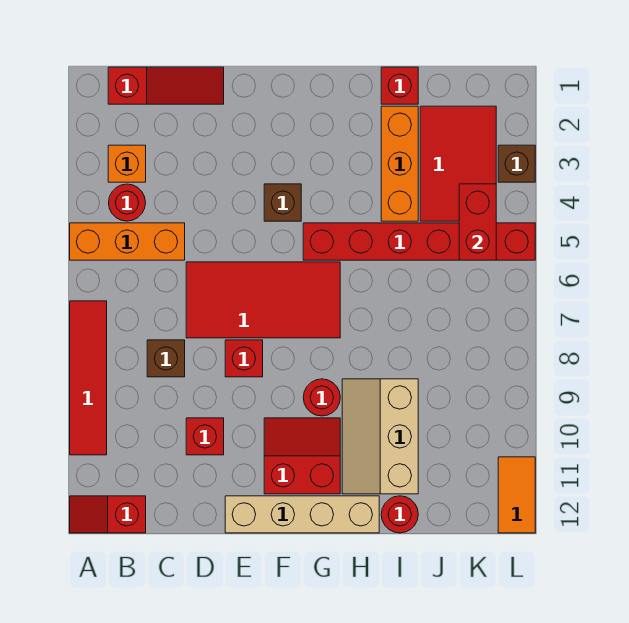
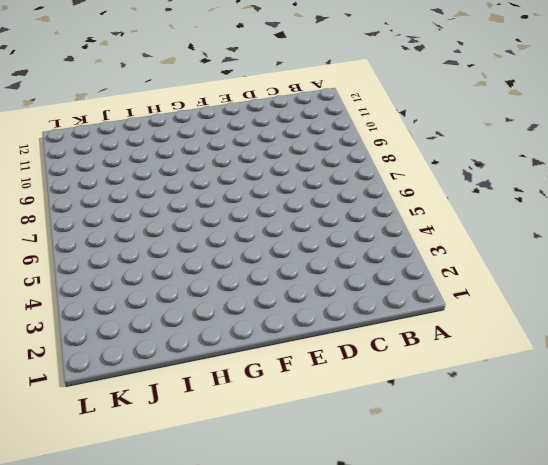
none -> orange brick A5:C5 level 1
none -> red tile A7:A10 level 1
none -> red slope A12:B12 level 1 top B

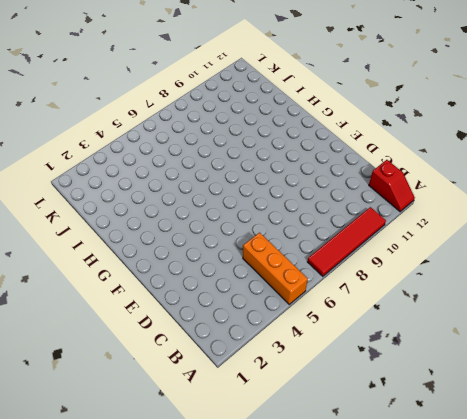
none -> red slope B1:D1 level 1 top B
none -> orange brick B3 level 1
none -> red round brick B4 level 1

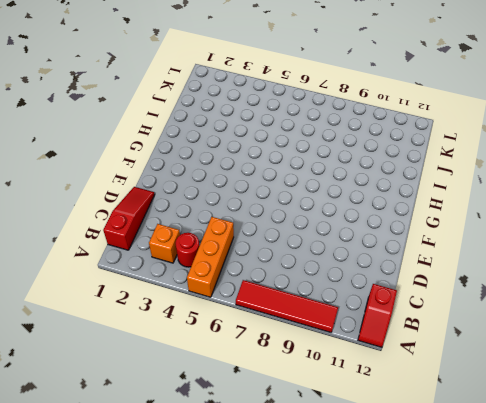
none -> brown brick C8 level 1
none -> red tile D6:G7 level 1
none -> red brick D10 level 1

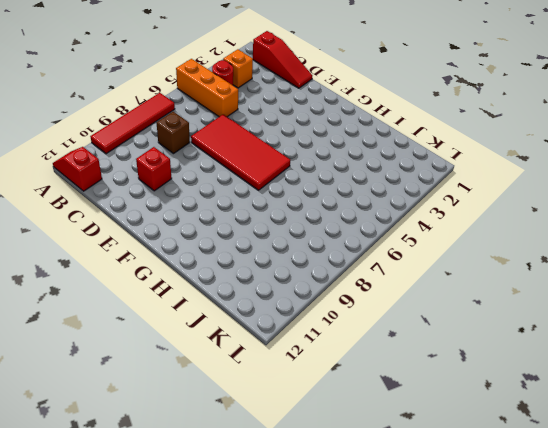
none -> red brick E8 level 1
none -> tan brick E12:H12 level 1
none -> brown brick F4 level 1

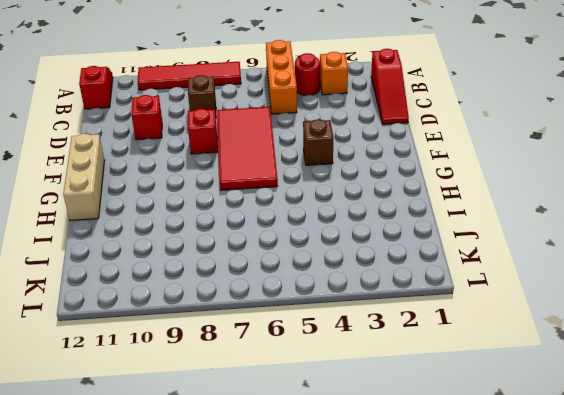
tan brick F12:H12 level 1 -> tan brick E12:H12 level 1
none -> red slope F10:G11 level 1 top 11
none -> red brick G5:L5 level 1
none -> red round brick G9 level 1

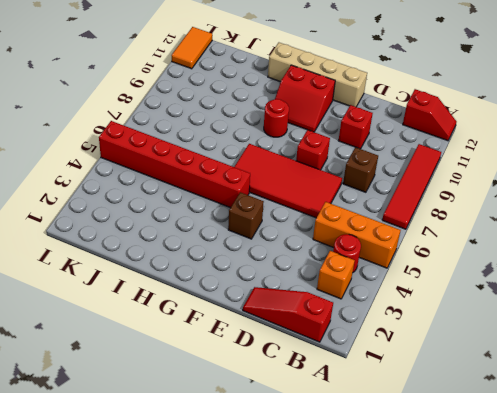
none -> tan slope H9:I11 level 1 top I
none -> red brick I1 level 1
none -> orange brick I2:I4 level 1

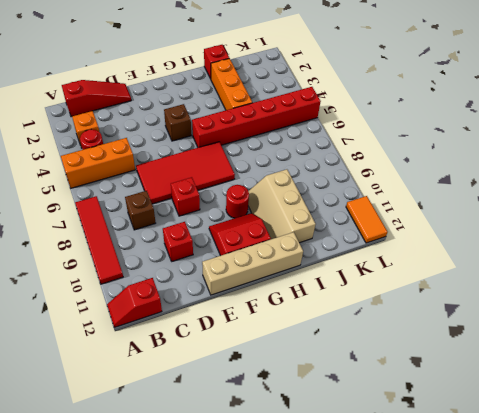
none -> red round brick I12 level 1
none -> red tile J2:K4 level 1
none -> brown brick L3 level 1

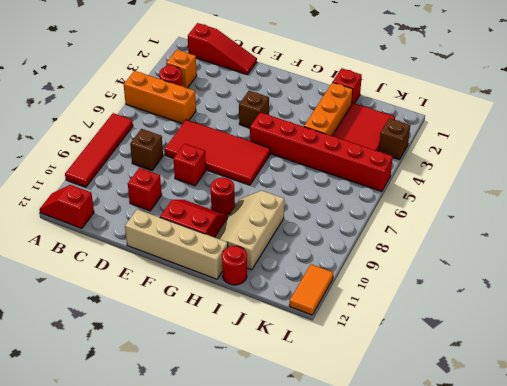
none -> red brick K4:K5 level 2

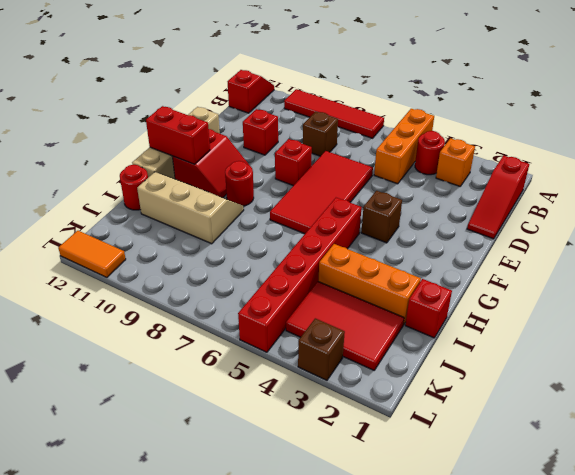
red brick G11:G12 level 2 -> red brick K4:K5 level 2

